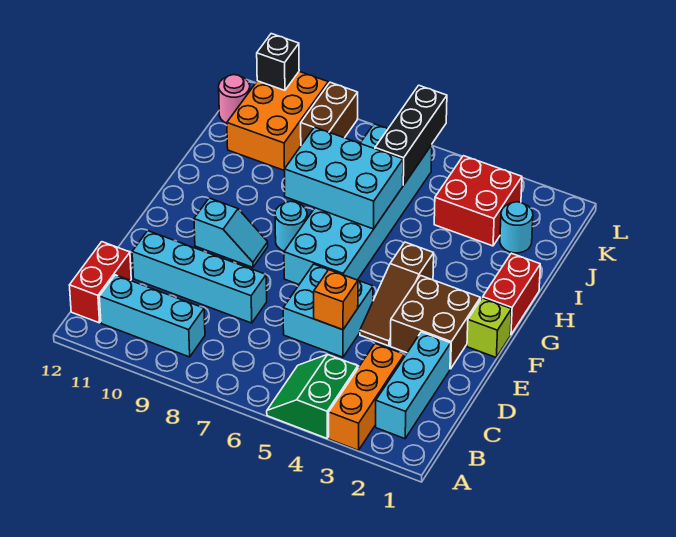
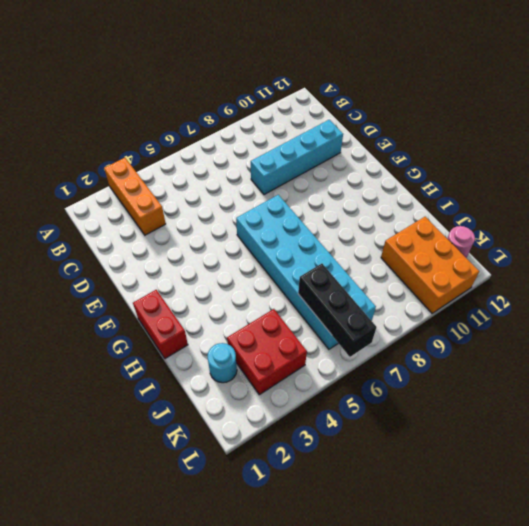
none -> green slope A4:B5 level 1 top 4
none -> cyan brick B2:D2 level 1
none -> cyan brick B9:B11 level 1

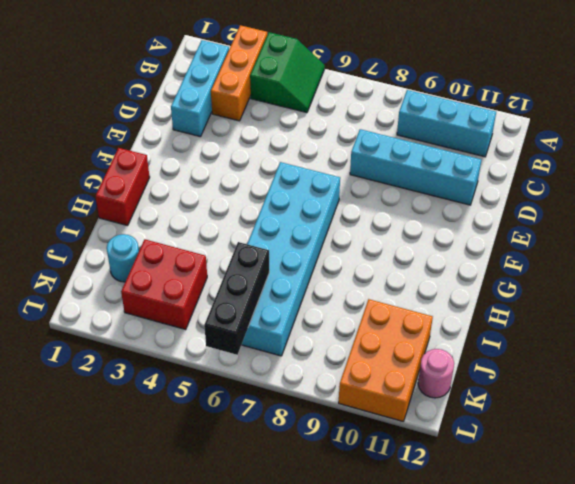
none -> red brick B12:C12 level 1
none -> cyan brick D5:E6 level 1
none -> brown brick E2:F3 level 1

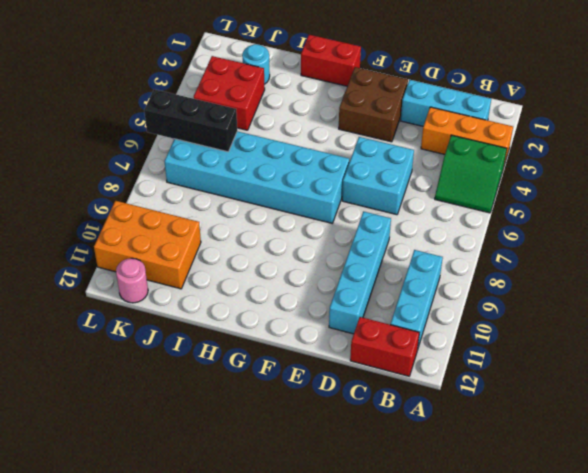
none -> brown slope E4:G4 level 1 top G
none -> lime brick F1 level 1
none -> cyan slope F9:F10 level 1 top 10

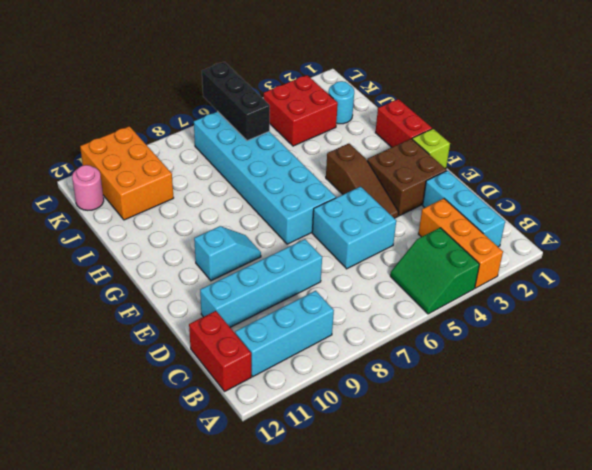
none -> cyan round brick G8 level 1
none -> brown brick K9:L9 level 1
none -> orange brick D5 level 2

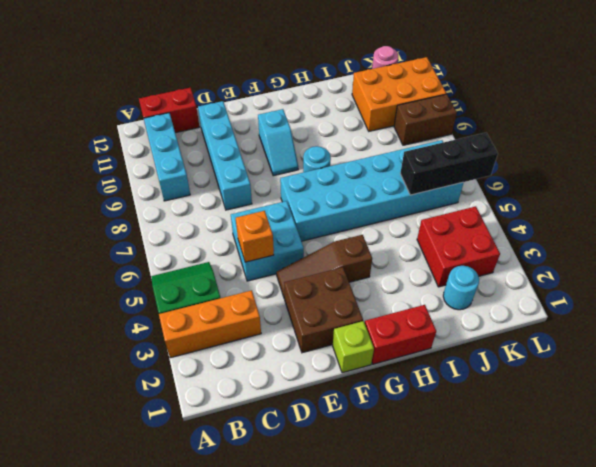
none -> cyan brick B2:D2 level 1
none -> cyan brick H6:I8 level 2
none -> black brick L11 level 2

